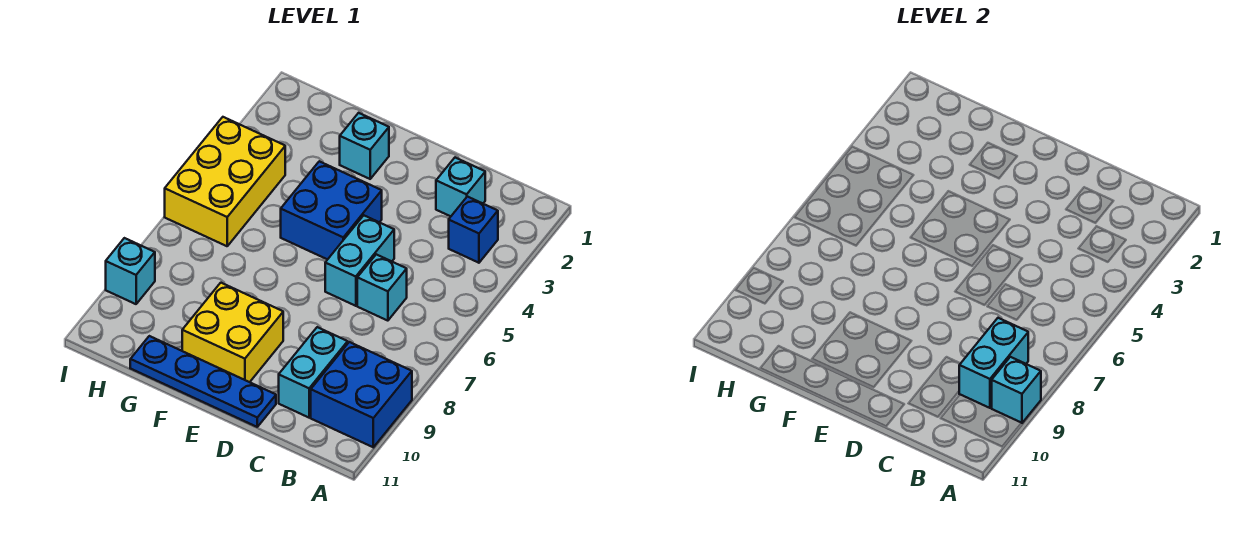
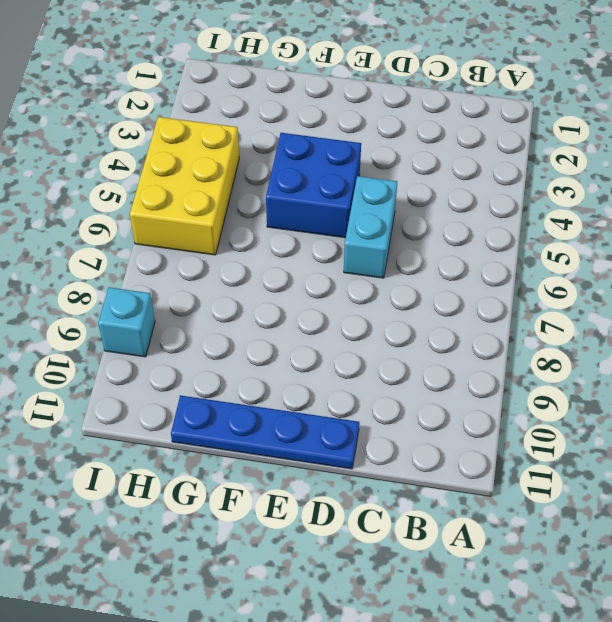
none -> blue brick A9:B10 level 1
none -> blue brick B3 level 1
none -> cyan brick C2 level 1

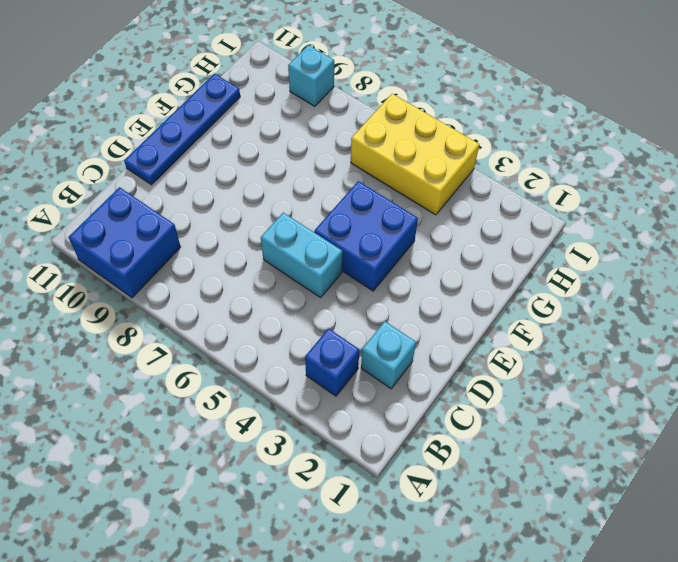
none -> cyan brick C6 level 1
none -> cyan brick C9:C10 level 1
none -> yellow brick E9:F10 level 1

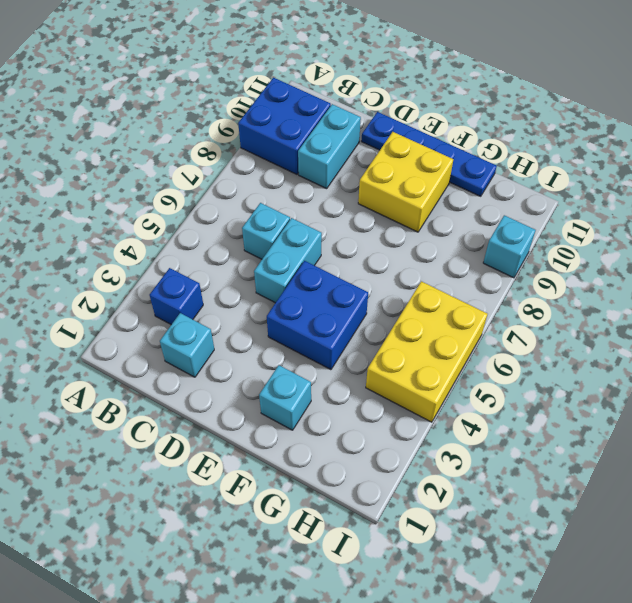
none -> cyan brick A9 level 2
none -> cyan brick B8:B9 level 2

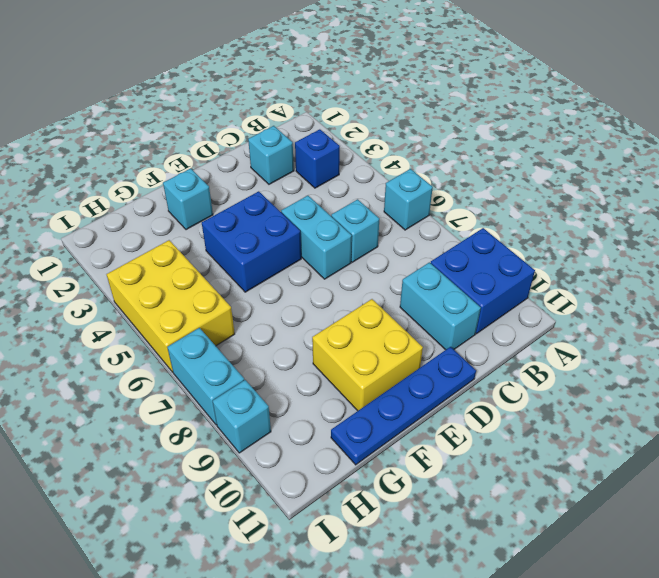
cyan brick A6 level 1 -> cyan brick A9 level 2
cyan brick I7:I8 level 1 -> cyan brick B8:B9 level 2

